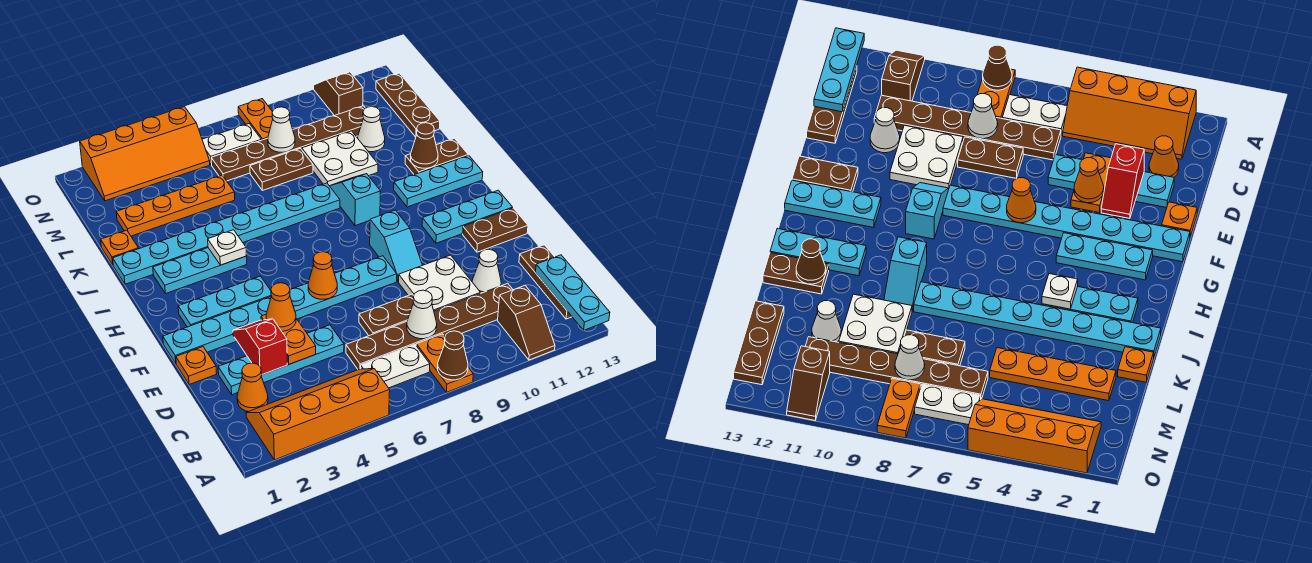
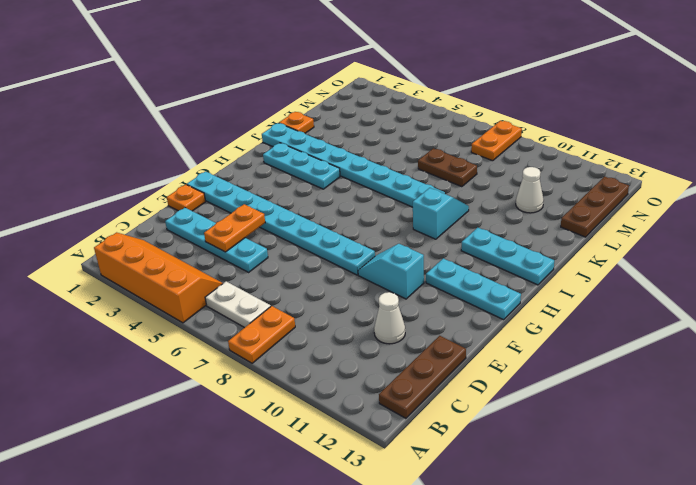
cyan slope F9:F10 level 1 top 10 -> cyan slope F9:G9 level 1 top G
none -> brown slope A11:B11 level 1 top B
none -> orange cone C2 level 1
none -> brown plate C6:C11 level 1
none -> brown plate D7:D8 level 1

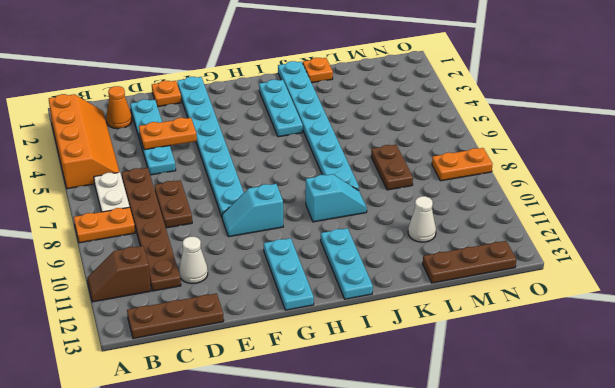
none -> white plate D9:E10 level 1
none -> brown plate F12:F13 level 1
none -> cyan plate G2:G4 level 1
none -> brown plate J12:J13 level 1

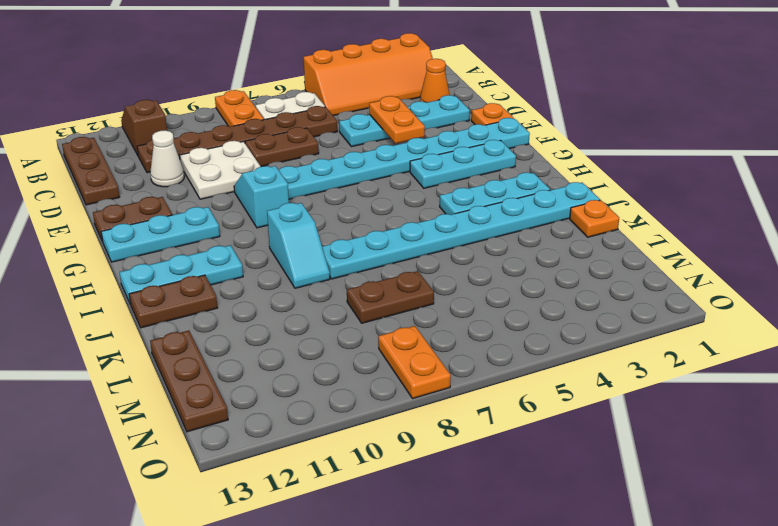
none -> white plate K9:L10 level 1
none -> orange plate L2:L5 level 1
none -> white cone L11 level 1
none -> brown plate M6:M11 level 1

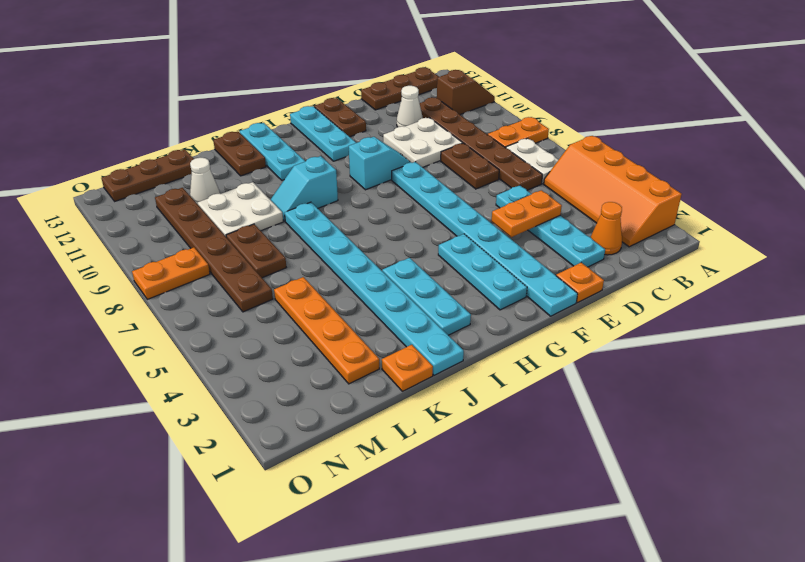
none -> orange slope N2:O5 level 1 top O
none -> white plate N6:N7 level 1
none -> brown slope N11:O11 level 1 top N
none -> brown cone A8 level 2

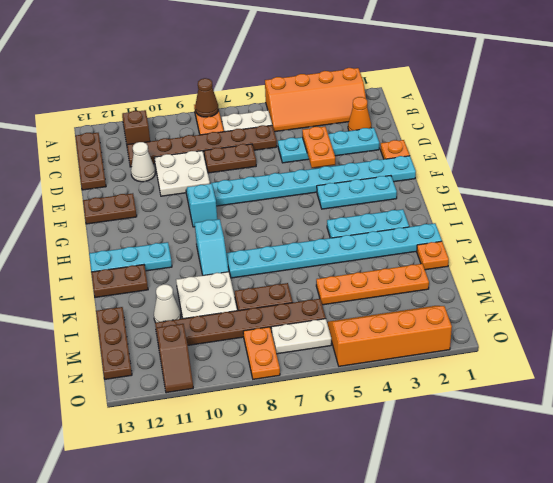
none -> cyan plate G11:G13 level 1
none -> cyan plate A13:C13 level 2
none -> white cone C8 level 2
none -> red slope D3:E3 level 2 top D

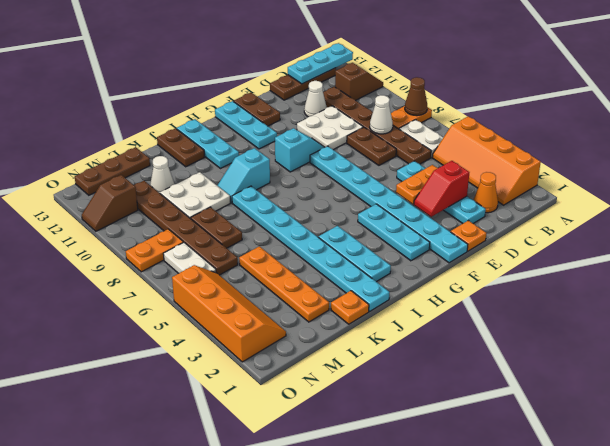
none -> orange cone F6 level 2
none -> white plate I4 level 2
none -> brown cone J12 level 2
none -> white cone M8 level 2

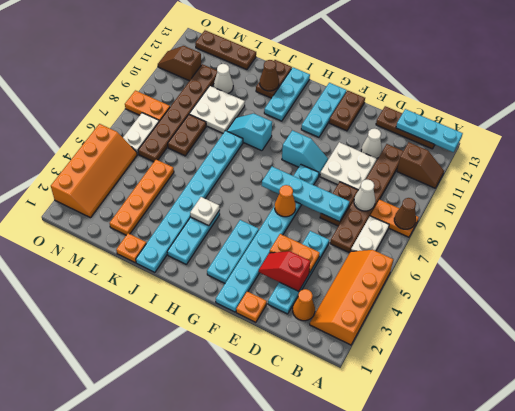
cyan plate D7:G7 level 2 -> none
none -> white cone M8 level 2
none -> orange cone E4 level 3

